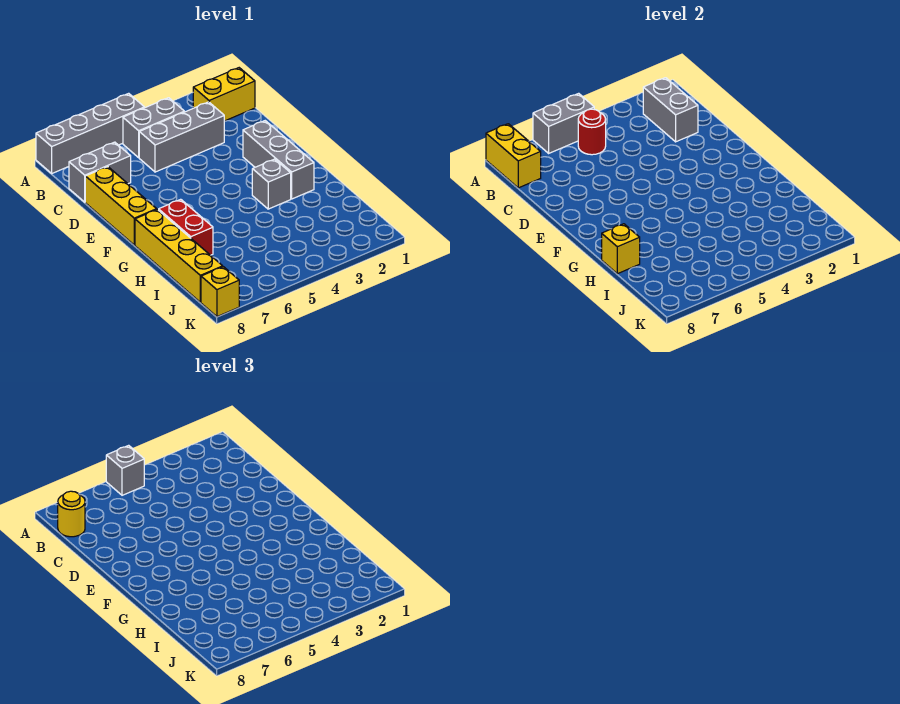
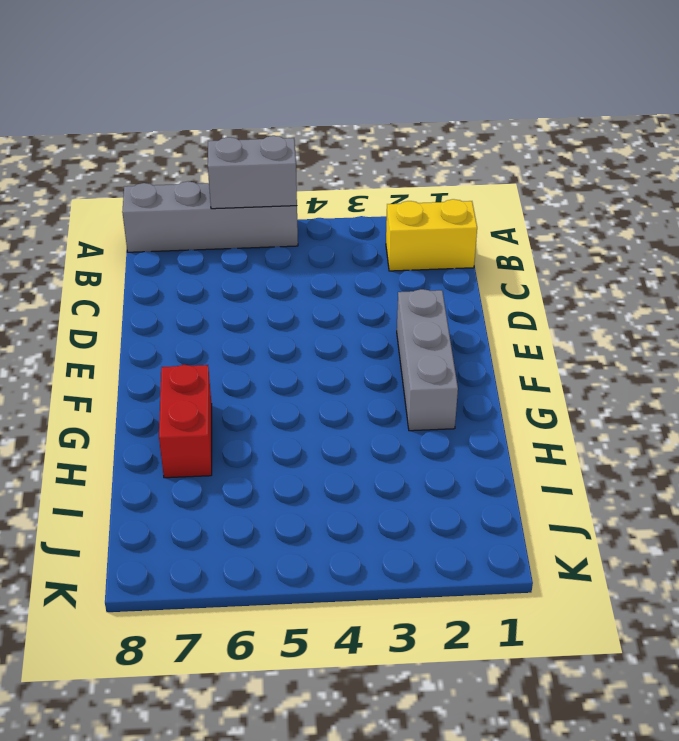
none -> grey brick B4:B5 level 1
none -> grey brick C3:C5 level 1
none -> grey brick C7:C8 level 1

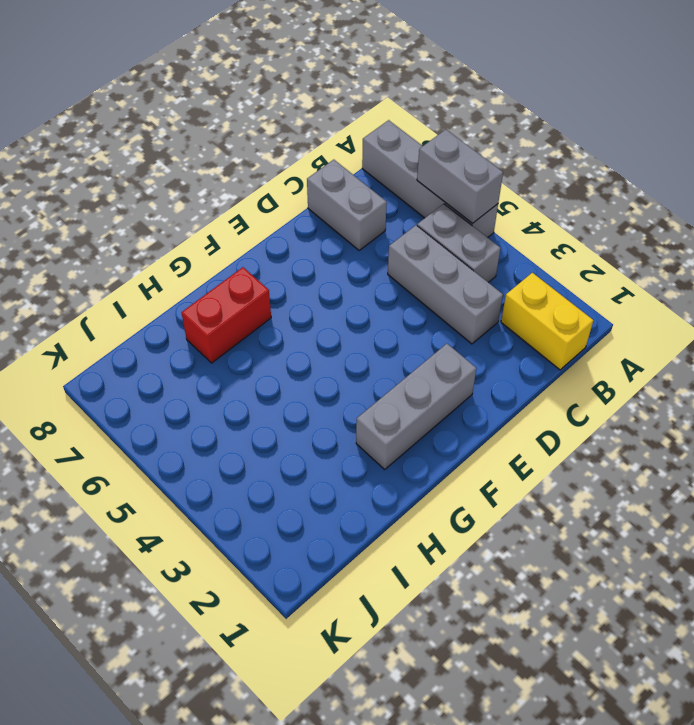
none -> yellow brick D8:F8 level 1
none -> grey brick G3 level 1
none -> yellow brick G8:J8 level 1

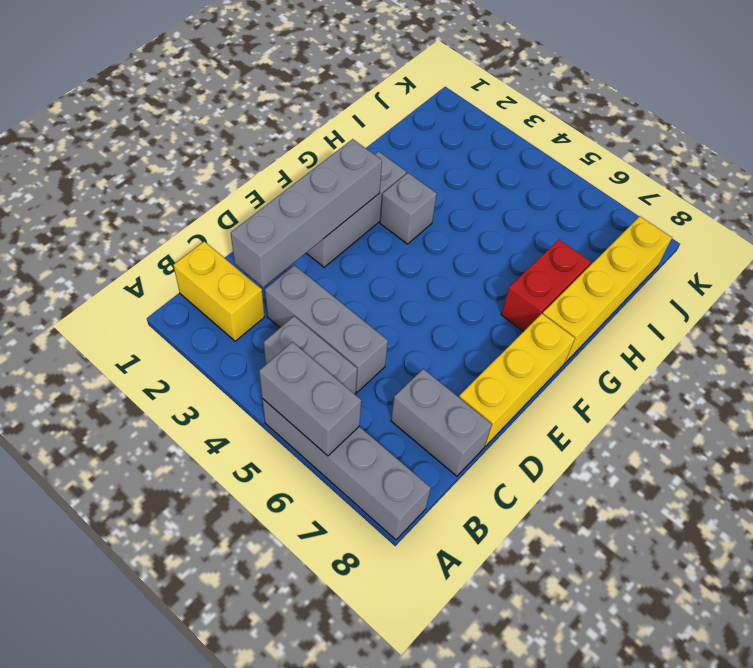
grey brick C2:F2 level 2 -> grey brick B2:C2 level 2
none -> yellow brick K8 level 1
none -> yellow brick A8:B8 level 2
none -> red round brick B5 level 2

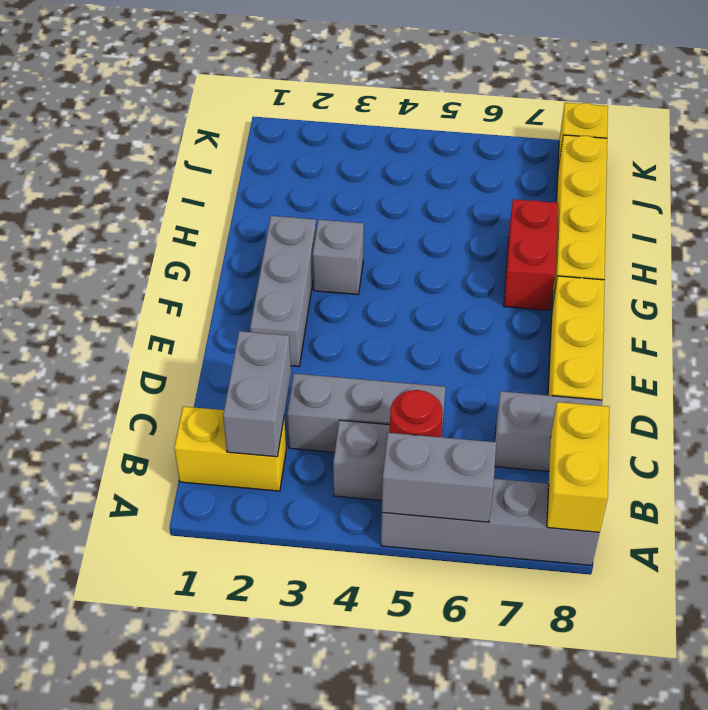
none -> yellow brick H8 level 2
none -> grey brick A5 level 3
none -> yellow round brick B8 level 3

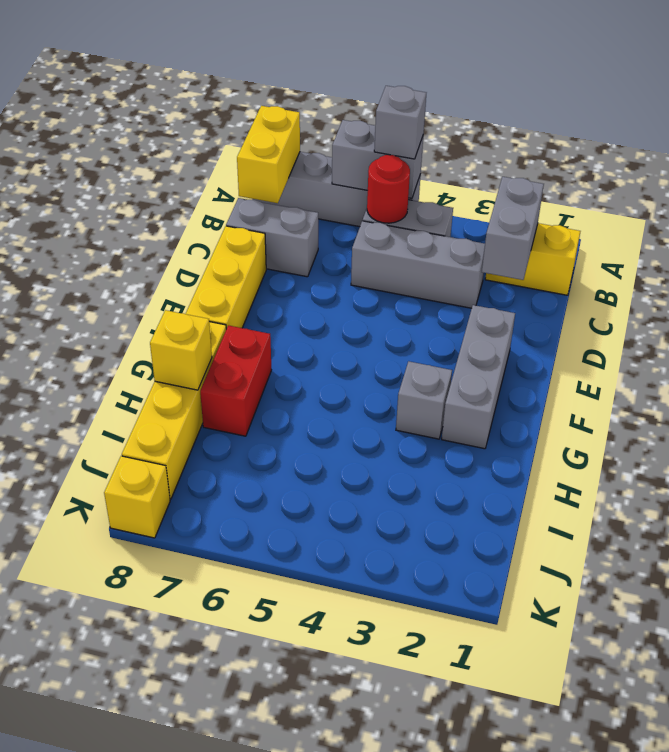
none -> yellow round brick B8 level 3

